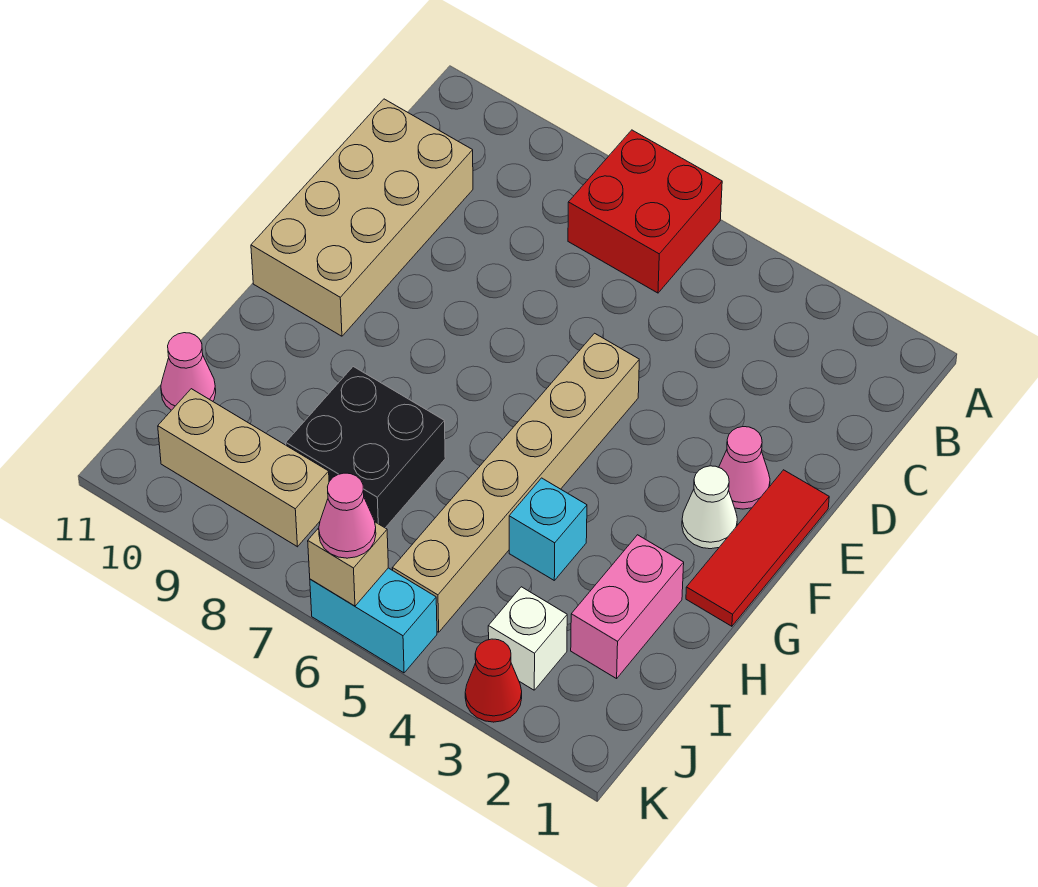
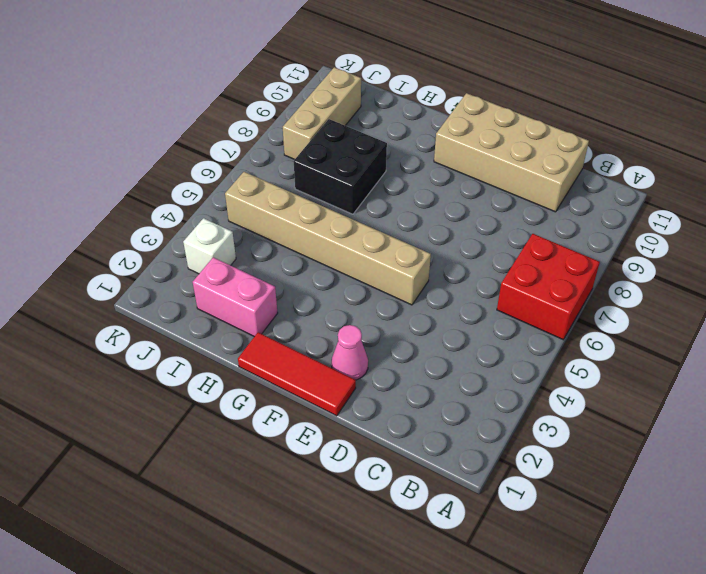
none -> white cone F2 level 1
none -> cyan brick H4 level 1
none -> pink cone I11 level 1

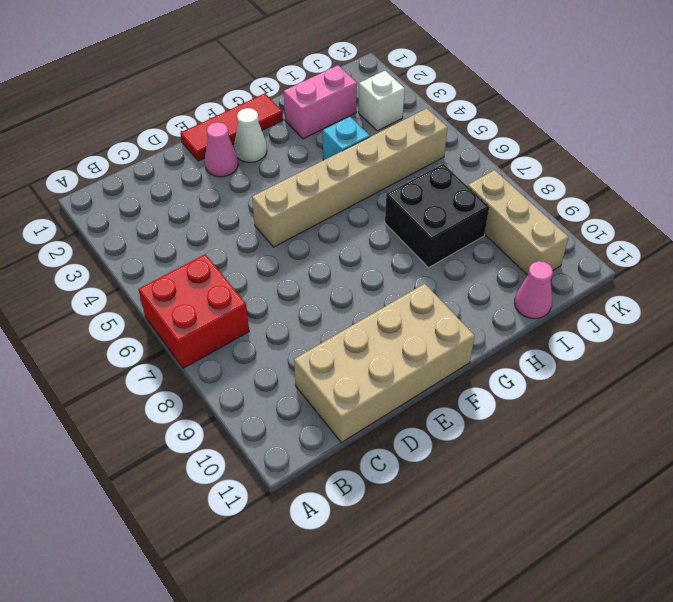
none -> red cone K3 level 1
none -> cyan brick K5:K6 level 1
none -> tan brick K6 level 2

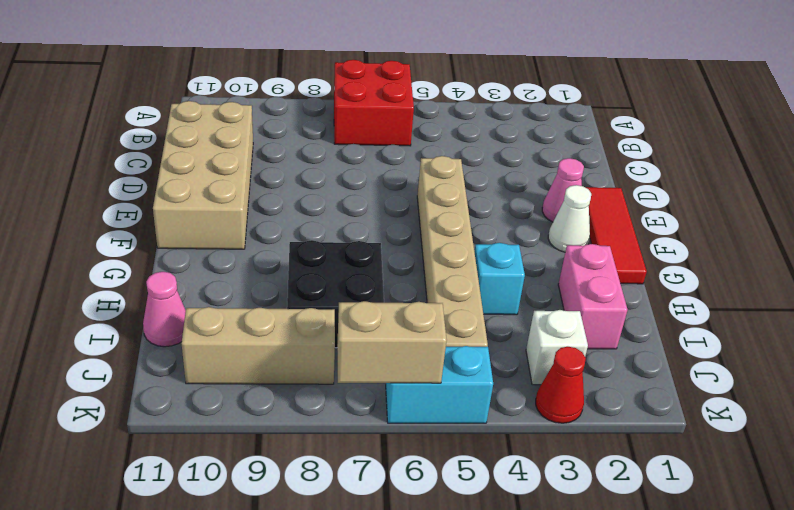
tan brick K6:K7 level 2 -> tan brick K6 level 2
none -> pink cone K6 level 3

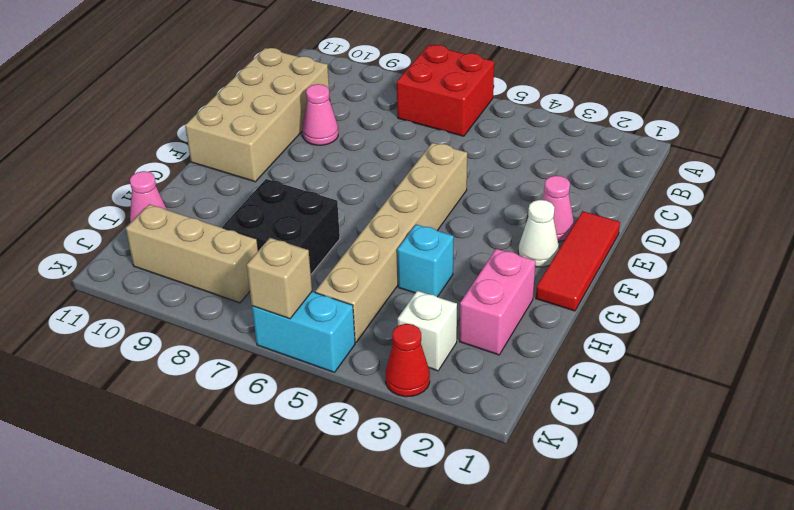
pink cone D9 level 1 -> pink cone K6 level 3

